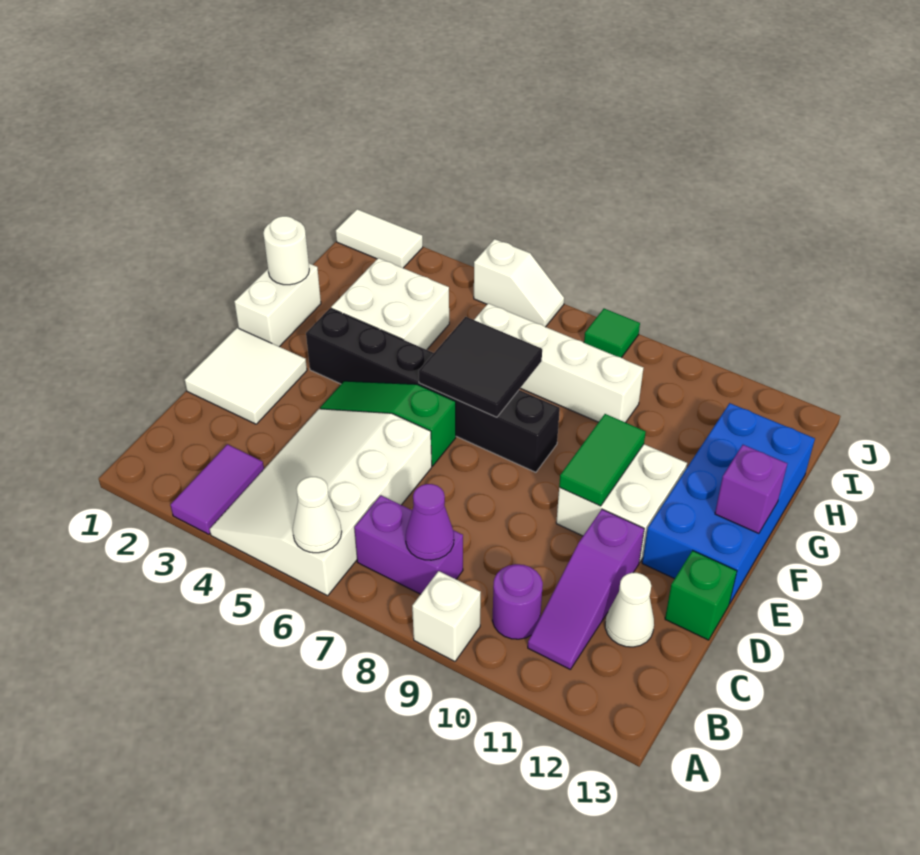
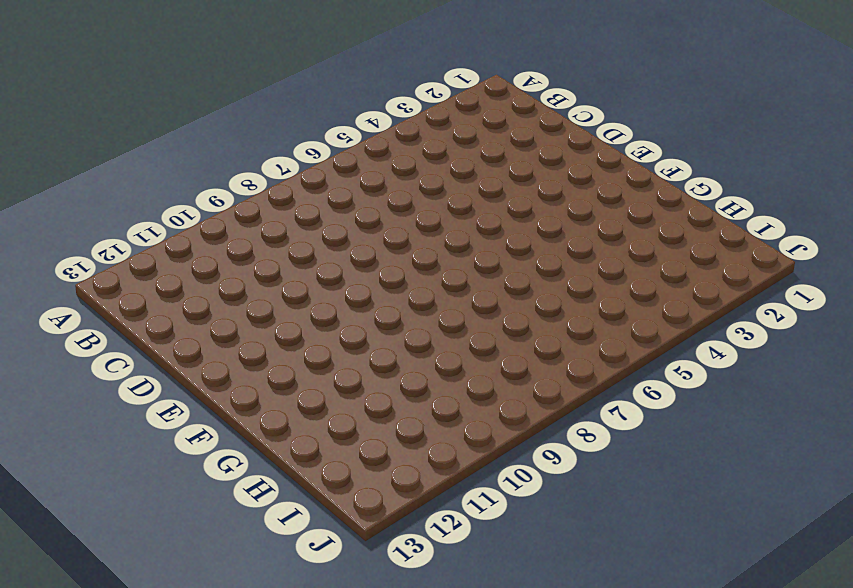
none -> purple tile A3:B3 level 1
none -> white slope A4:D6 level 1 top 6
none -> white brick A9 level 1

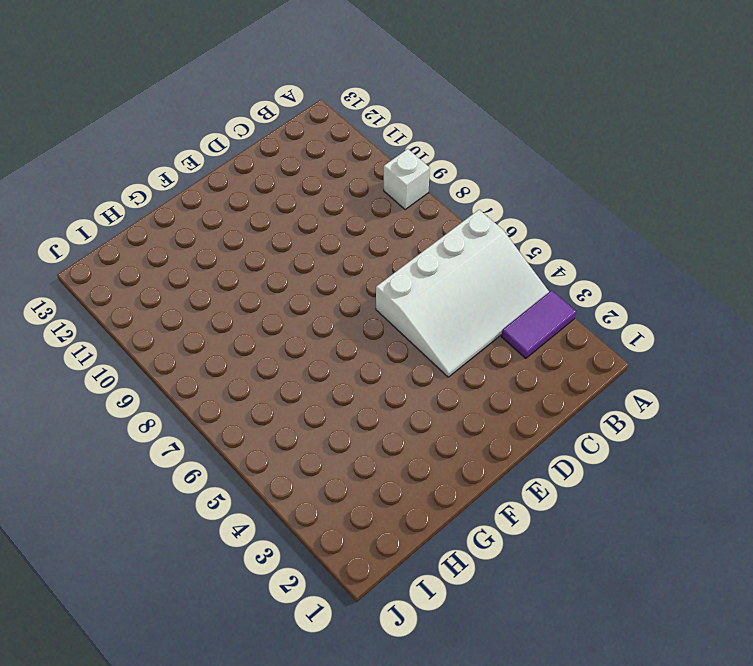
none -> purple brick B7:B8 level 1
none -> purple round brick B10 level 1
none -> purple slope B11:D11 level 1 top D

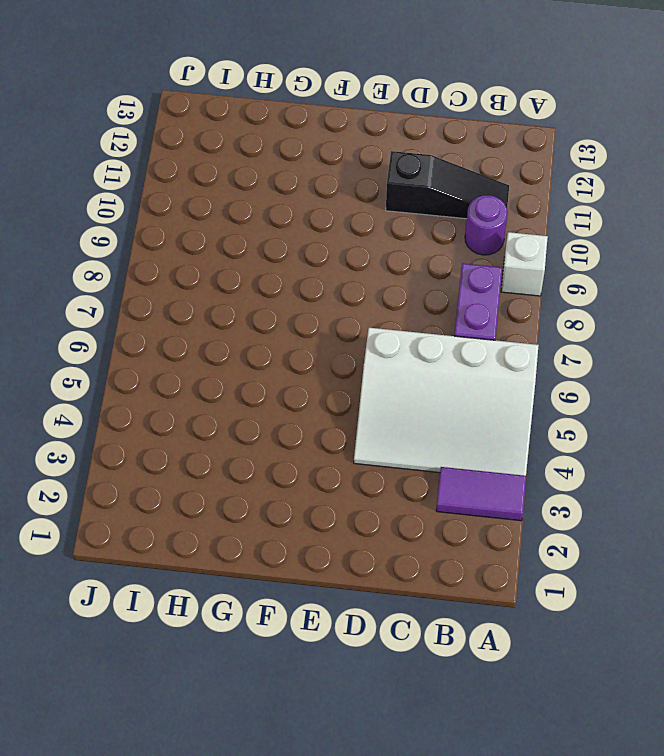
black slope B11:D11 level 1 top D -> purple slope B11:D11 level 1 top D
none -> white cone C12 level 1
none -> white tile D1:E2 level 1
none -> green brick D13 level 1

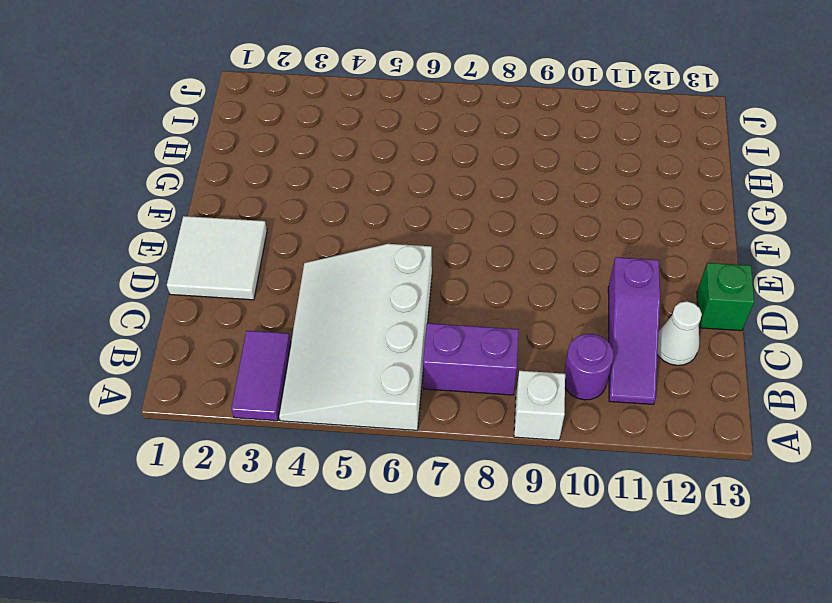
none -> green slope E4:E6 level 1 top 6
none -> white brick E10:F11 level 1
none -> blue brick E12:H13 level 1

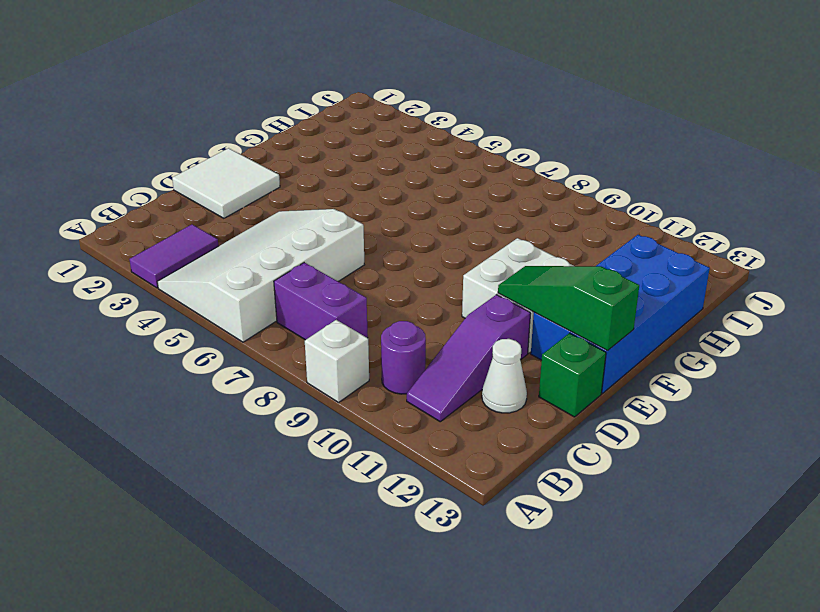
green slope E11:E13 level 2 top 13 -> green slope E4:E6 level 1 top 6
none -> white brick F1:G1 level 1
none -> black brick F3:F8 level 1
none -> white brick G3:H4 level 1

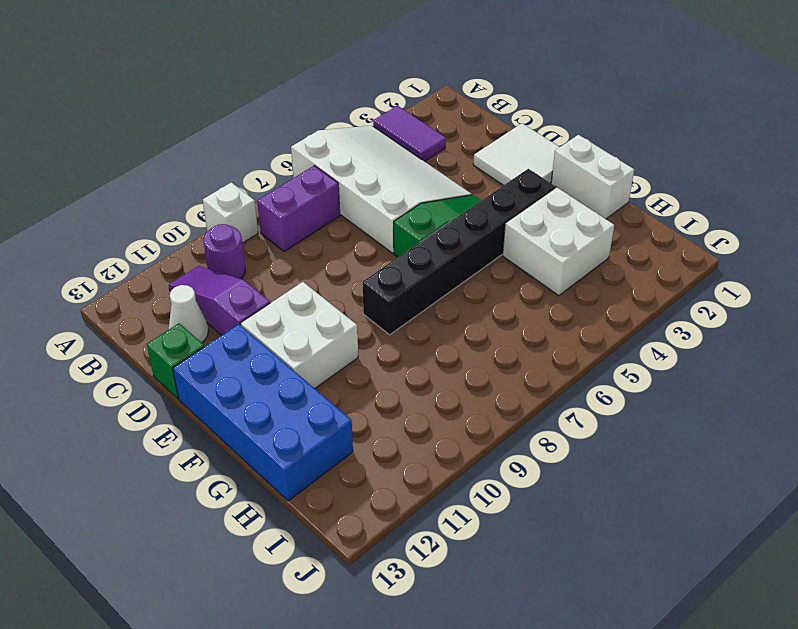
none -> white brick H6:H9 level 1
none -> white tile J1:J2 level 1
none -> white slope J5:J6 level 1 top 5

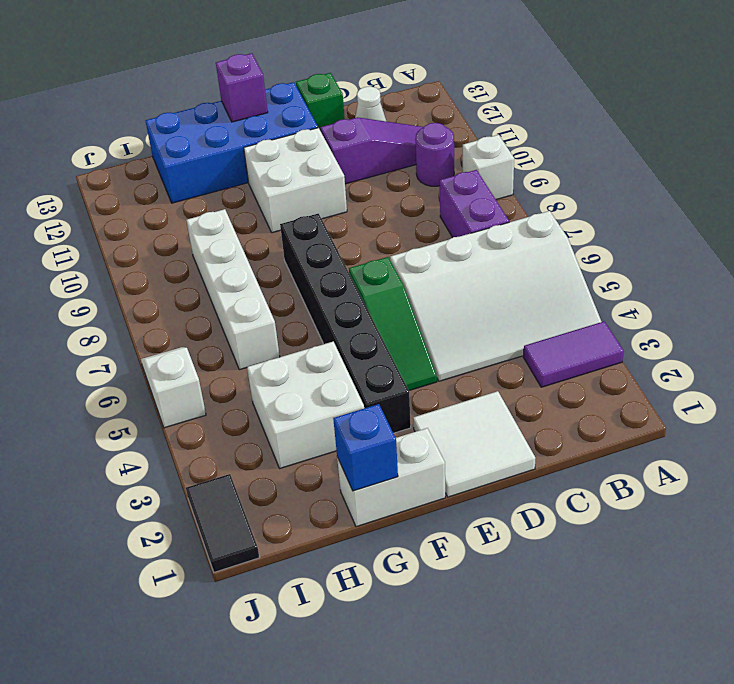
blue brick G1 level 2 -> white round brick G1 level 2
black tile J1:J2 level 1 -> white tile J1:J2 level 1
none -> green tile J8 level 1
none -> white cone A6 level 2
none -> purple cone B8 level 2

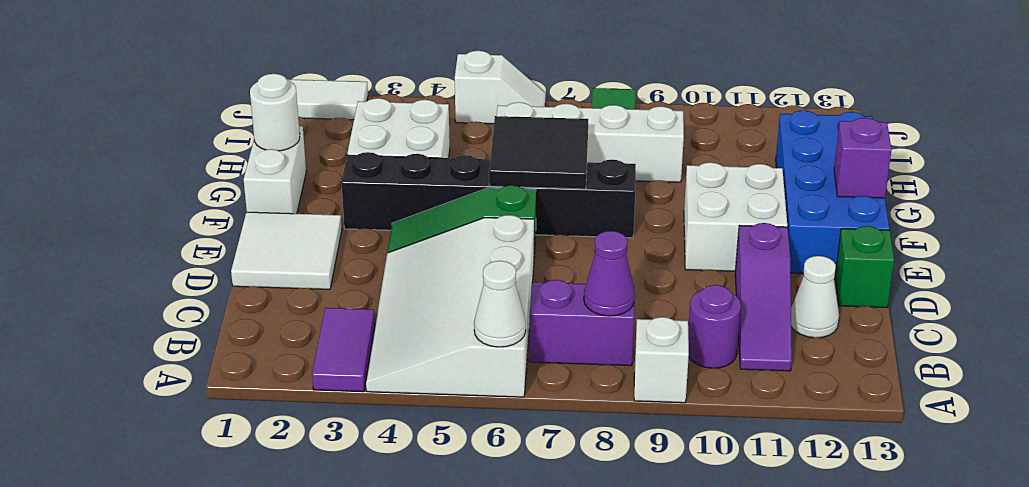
none -> green tile E10:F10 level 2

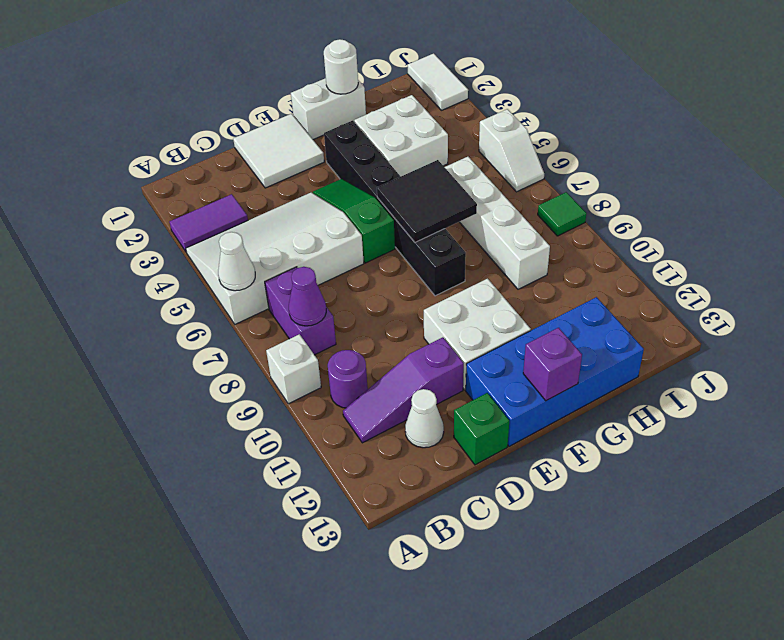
none -> green tile E10:F10 level 2

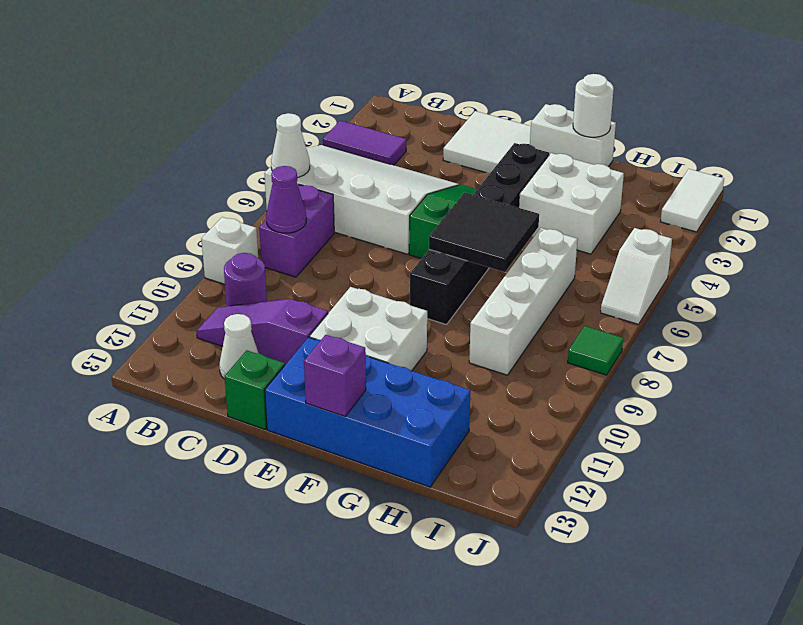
none -> green tile E10:F10 level 2

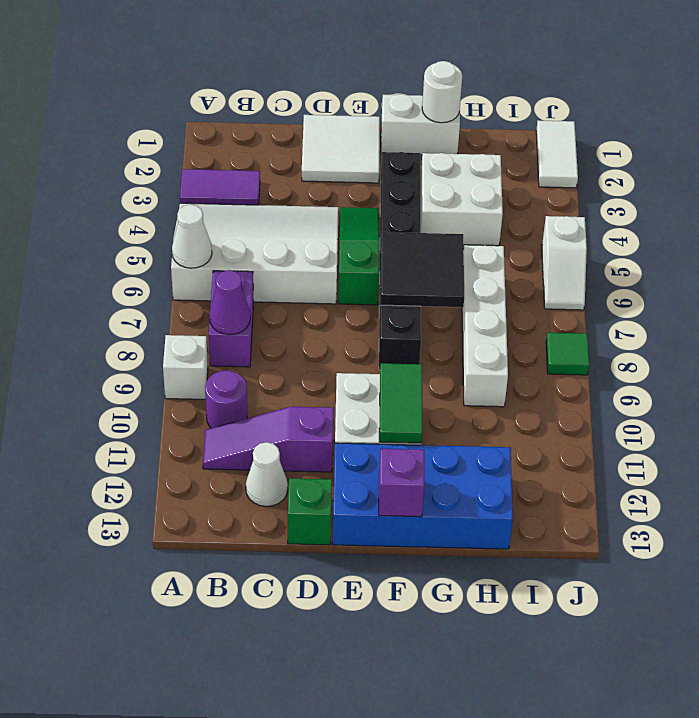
green tile F10:F11 level 2 -> green tile E10:F10 level 2

